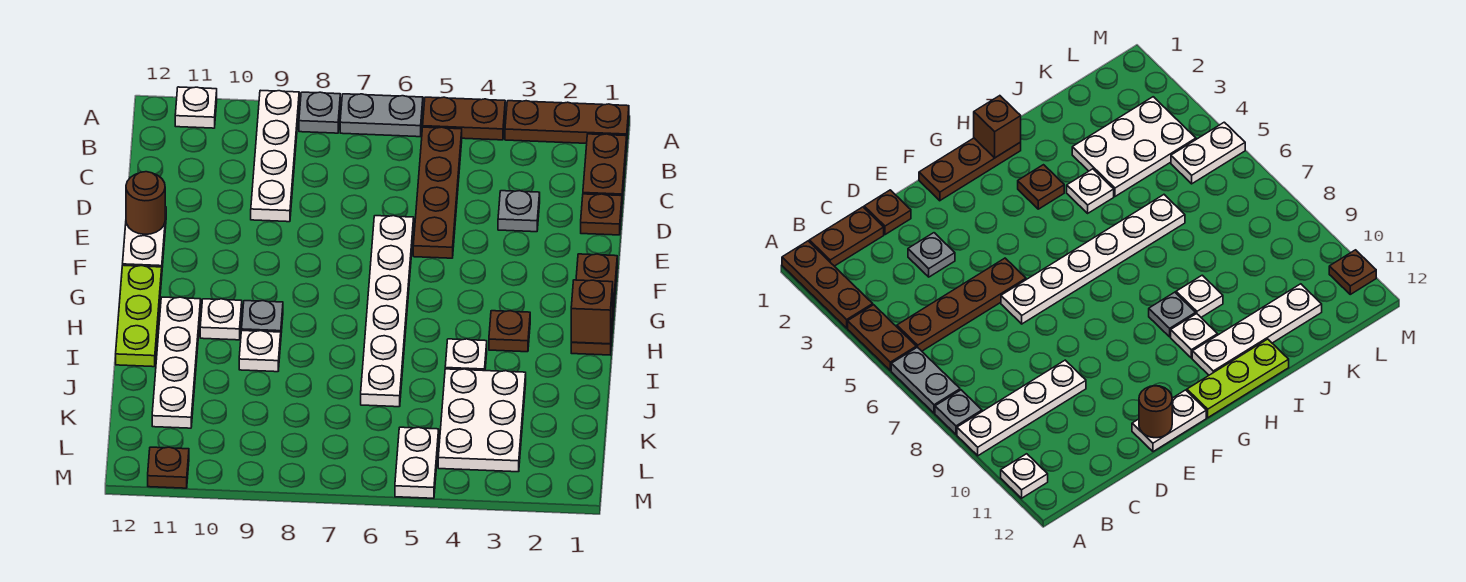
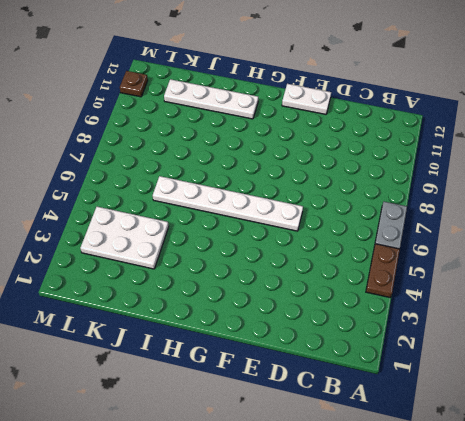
none -> brown plate A1:A3 level 1
none -> grey plate A8 level 1
none -> white plate A9:D9 level 1

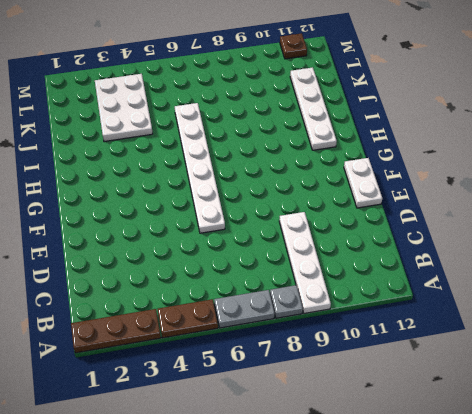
none -> white plate A11 level 1
none -> brown plate B1:C1 level 1
none -> brown plate B5:E5 level 1

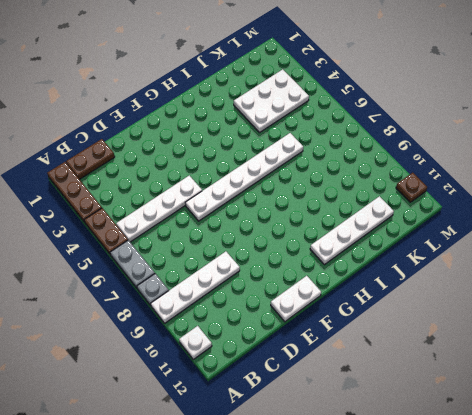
white plate B5:E5 level 1 -> brown plate B5:E5 level 1
none -> brown plate D1 level 1
none -> grey plate D3 level 1
none -> brown plate F1:H1 level 1

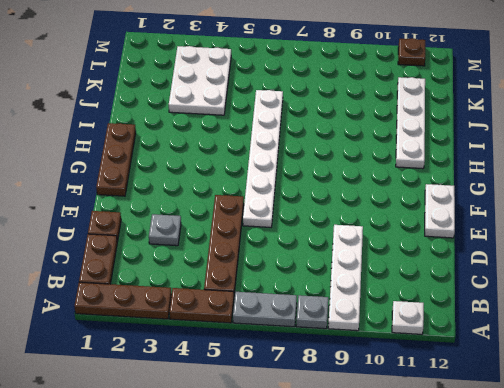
none -> lime plate G12:I12 level 1
none -> brown plate H3 level 1
none -> grey plate H9 level 1

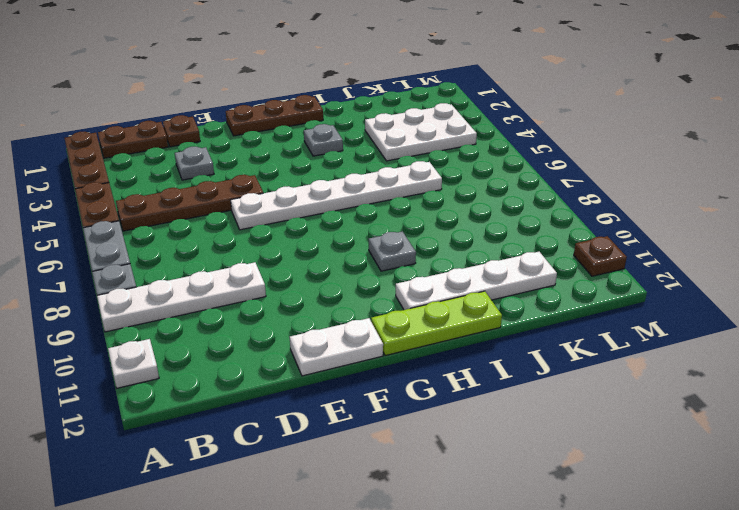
grey plate H3 level 1 -> brown plate H3 level 1
none -> white plate H10 level 1
none -> white plate I4 level 1
none -> white plate I9 level 1

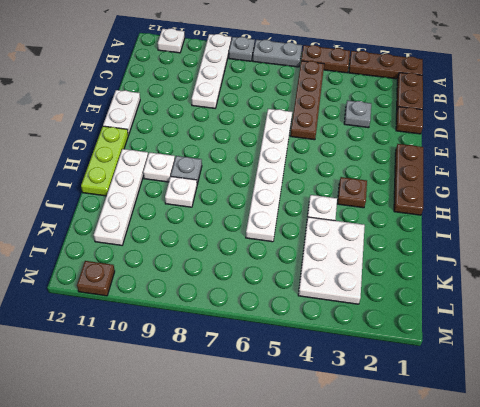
none -> white plate L5:M5 level 1
none -> brown round brick E12 level 2
none -> brown brick H1 level 2

